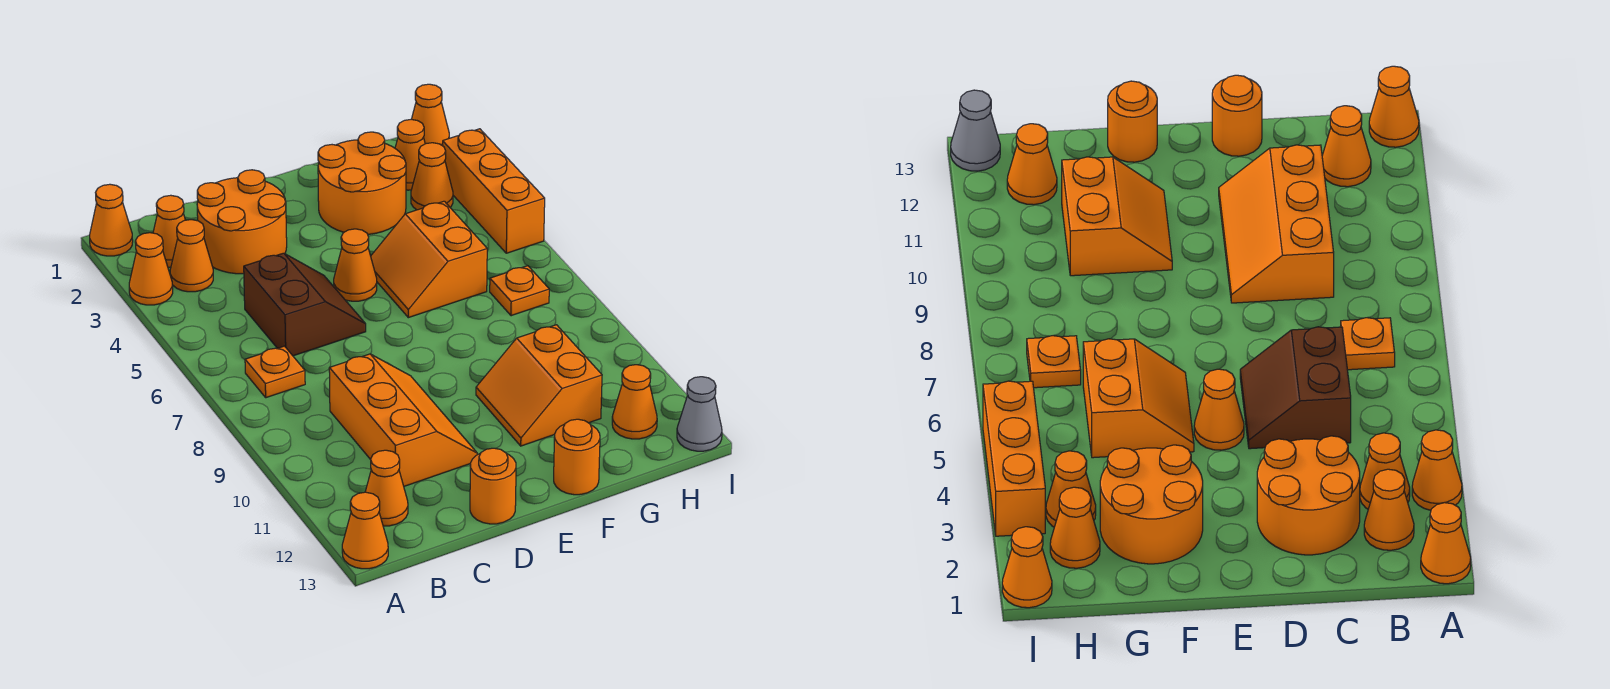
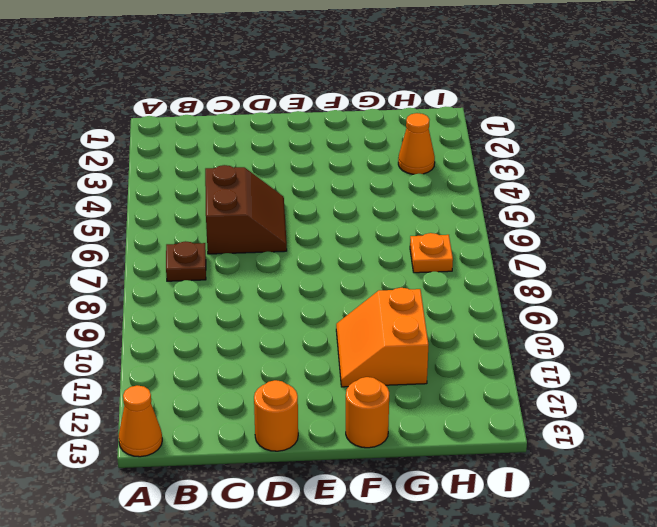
brown plate B7 level 1 -> orange plate B7 level 1
none -> orange cone A1 level 1
none -> orange cone A3 level 1
none -> orange cone B2 level 1

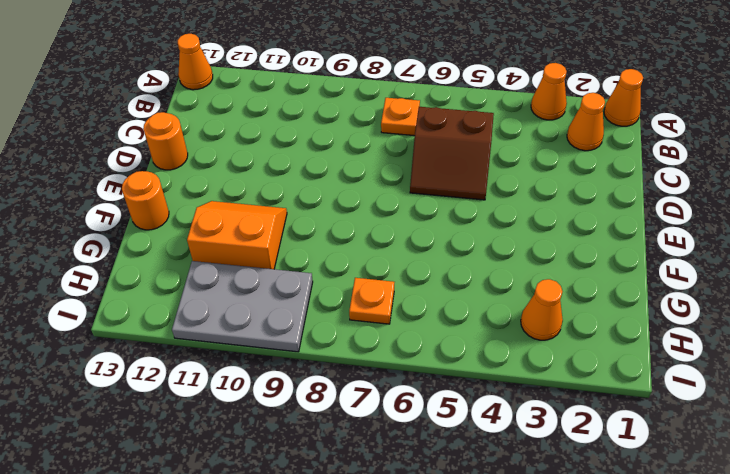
grey plate H9:I11 level 1 -> none
none -> orange cone B3 level 1
none -> orange cone B12 level 1
none -> orange round brick C2:D3 level 1

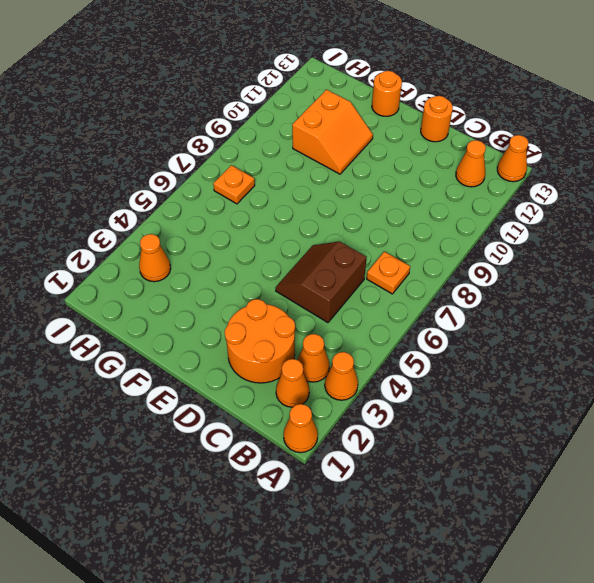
none -> orange slope C9:D11 level 1 top C
none -> orange cone E5 level 1
none -> orange round brick F2:G3 level 1

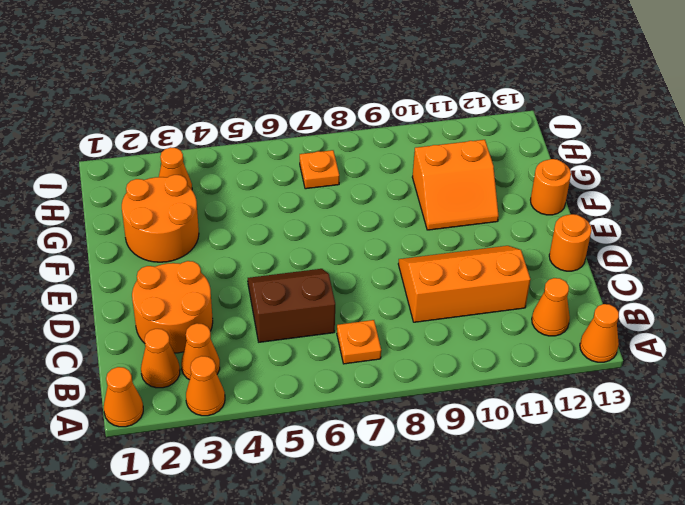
none -> orange cone E5 level 1
none -> orange slope F5:G6 level 1 top G
none -> orange cone H2 level 1

